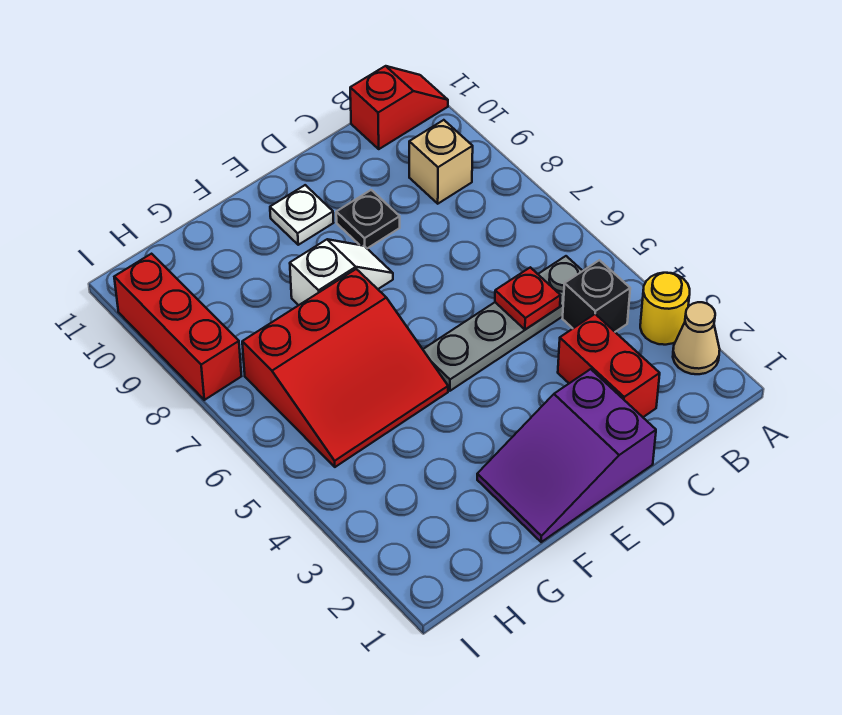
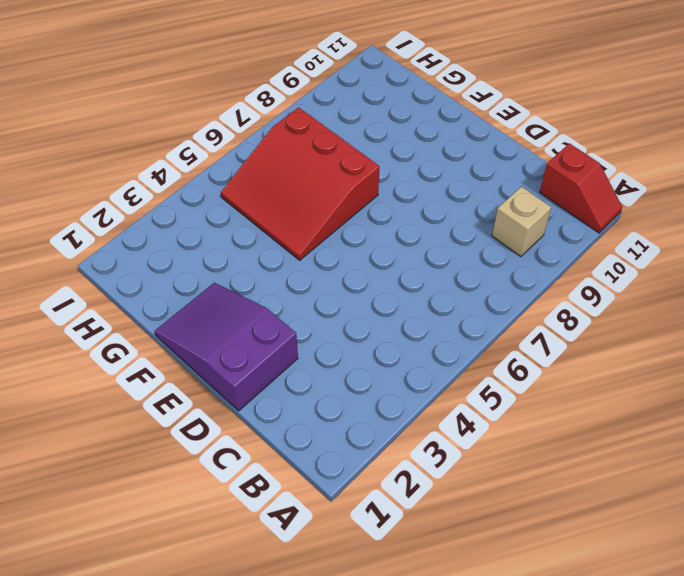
none -> tan cone A2 level 1
none -> yellow round brick A3 level 1
none -> black brick B4 level 1

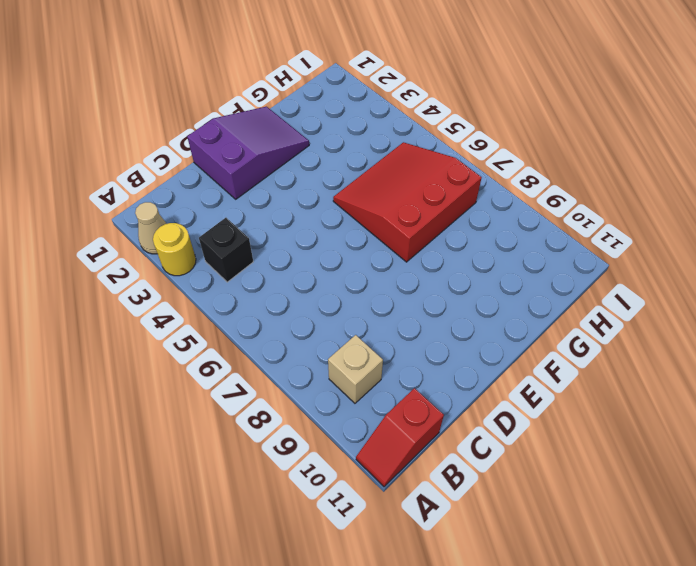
none -> grey plate B5:E5 level 1
none -> red brick C2:C3 level 1
none -> black plate D9 level 1

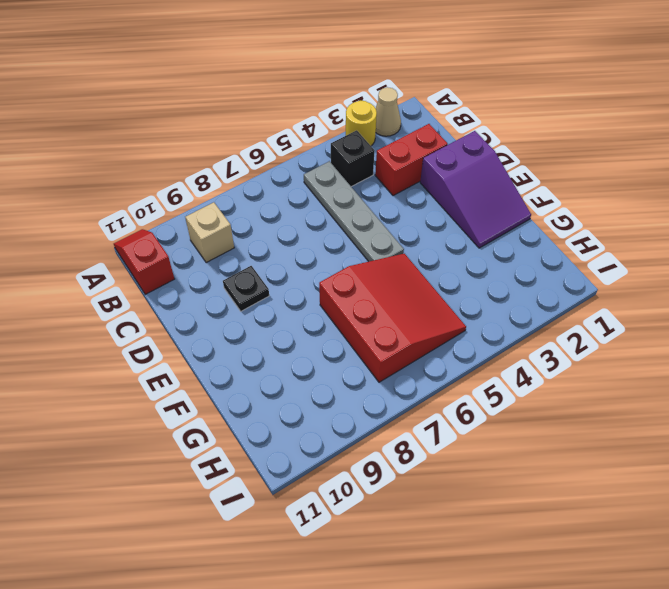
none -> white slope E8:F8 level 1 top F
none -> white plate E10 level 1
none -> red brick I8:I10 level 1

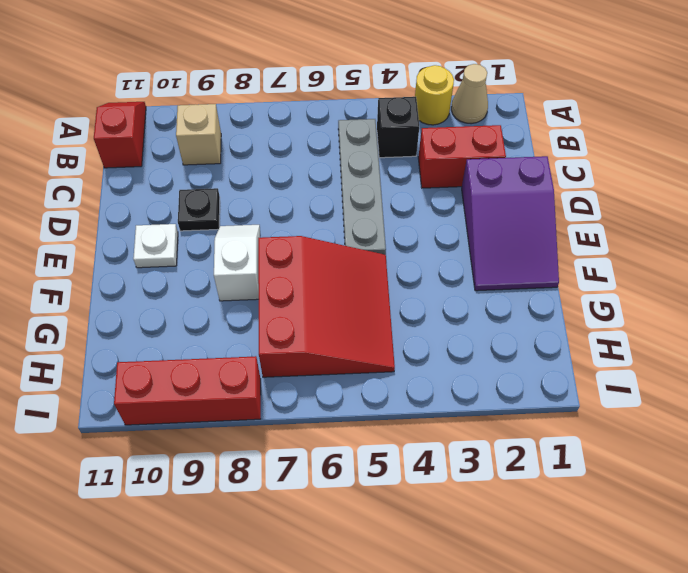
none -> red plate C5 level 2

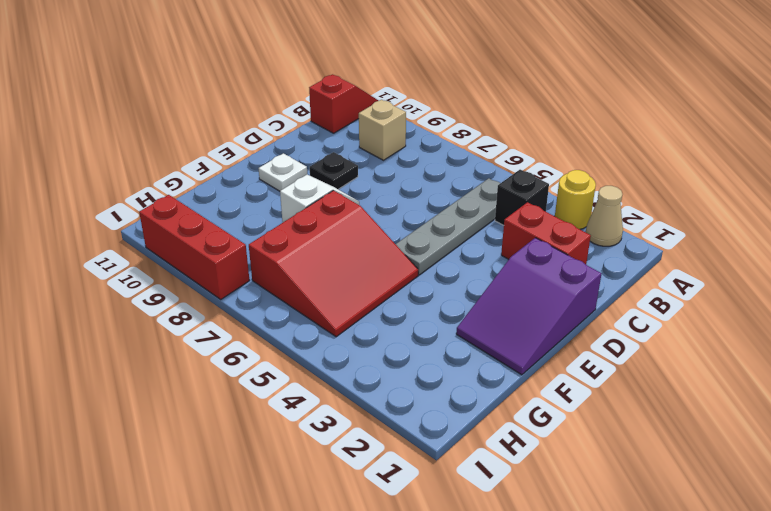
none -> red plate C5 level 2

